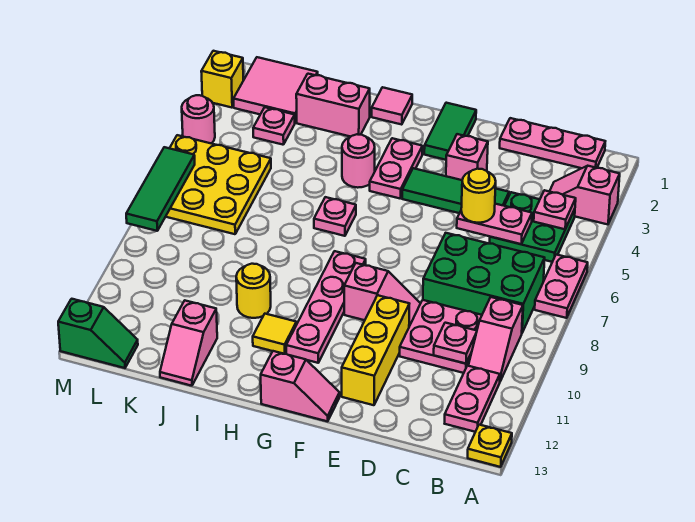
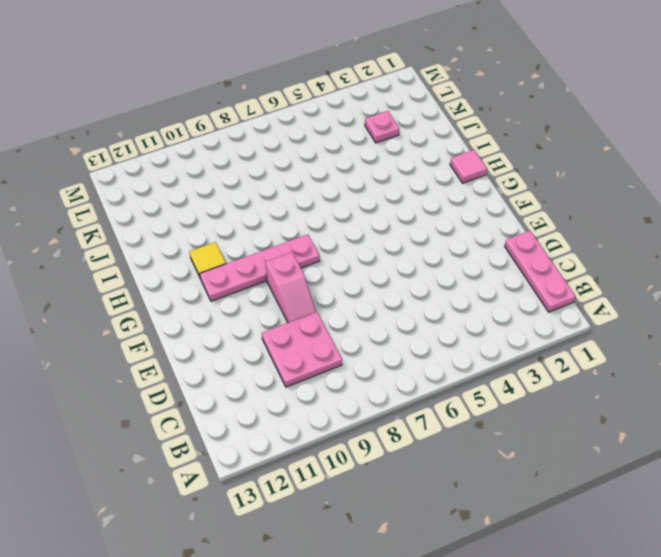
none -> pink slope A3:B3 level 1 top A
none -> pink plate A6:A7 level 1
none -> yellow plate A13 level 1
none -> green plate B4:C5 level 1

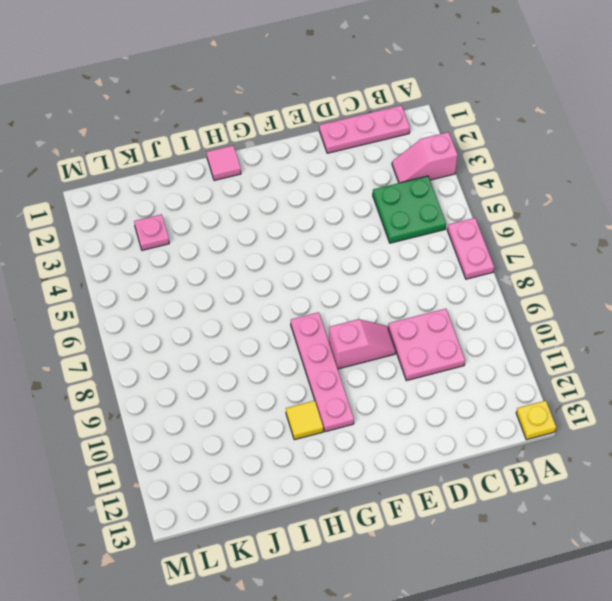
none -> green brick B7:D8 level 1
none -> pink slope B9:B10 level 1 top 9
none -> pink plate B11:B12 level 1
none -> green tile D4:F4 level 1

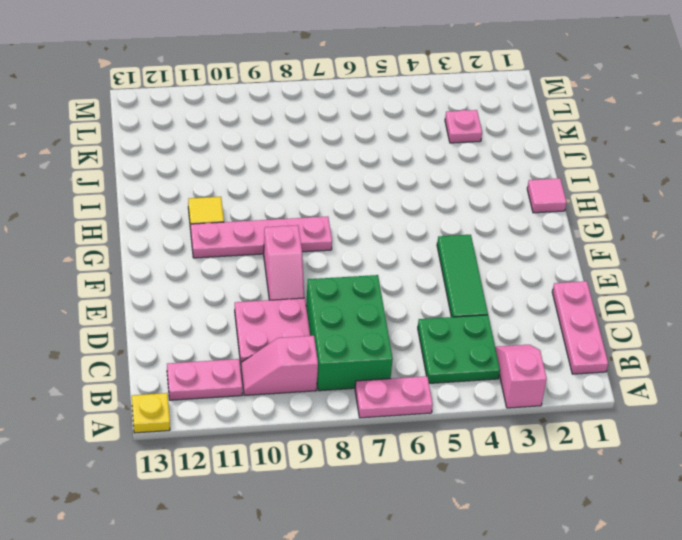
none -> pink brick E3 level 1
none -> yellow brick E10:E12 level 1
none -> green tile F1:F2 level 1
none -> pink slope F13:G13 level 1 top G

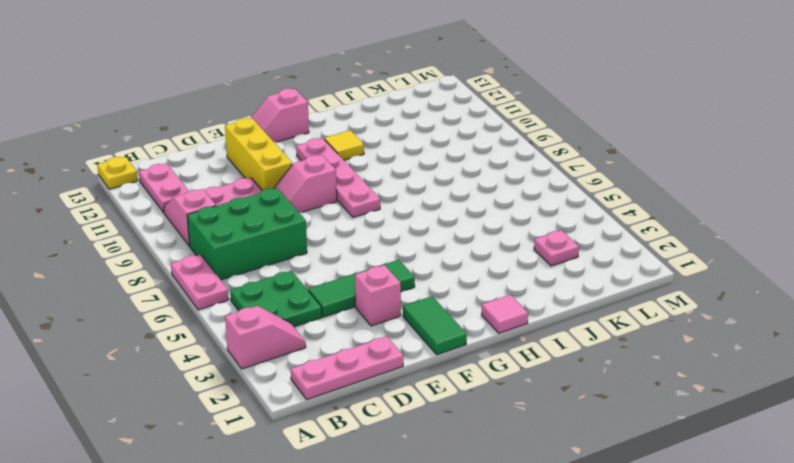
none -> pink plate G3:G4 level 1
none -> pink round brick H4 level 1
none -> pink plate H6 level 1
none -> pink brick I2:J2 level 1

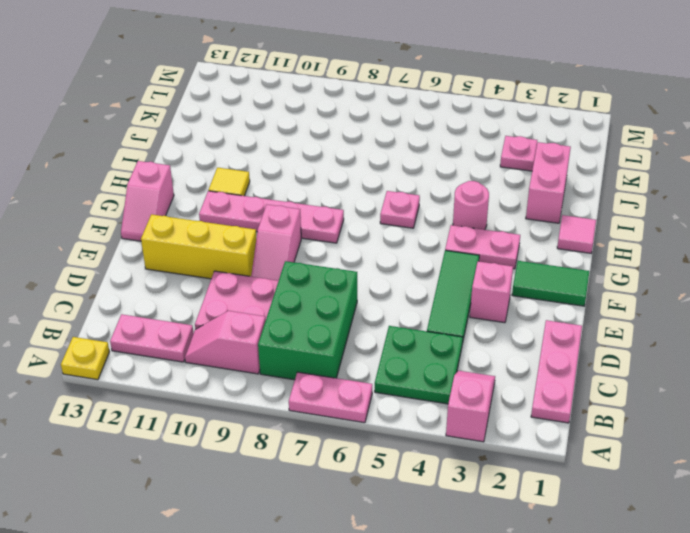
none -> yellow round brick I10 level 1
none -> pink slope J12:J13 level 1 top 12
none -> pink tile K1:L2 level 1
none -> yellow plate K5:M7 level 1

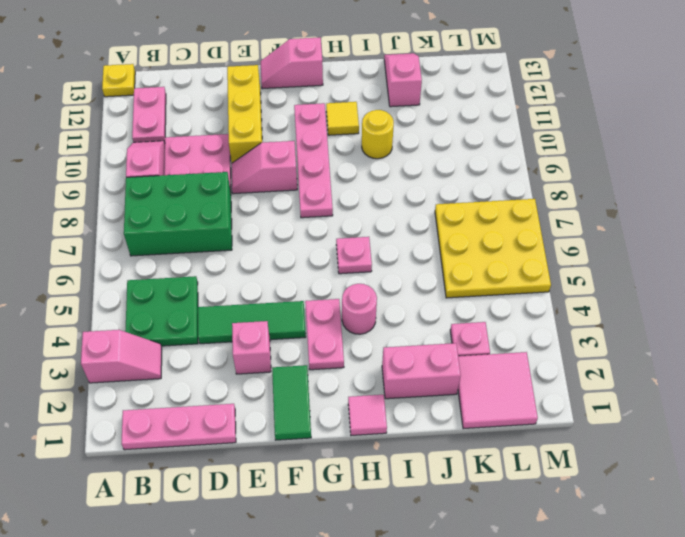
none -> pink plate A6:A7 level 1
none -> green slope L13:M13 level 1 top M
none -> yellow brick M2 level 1
none -> pink round brick M4 level 1

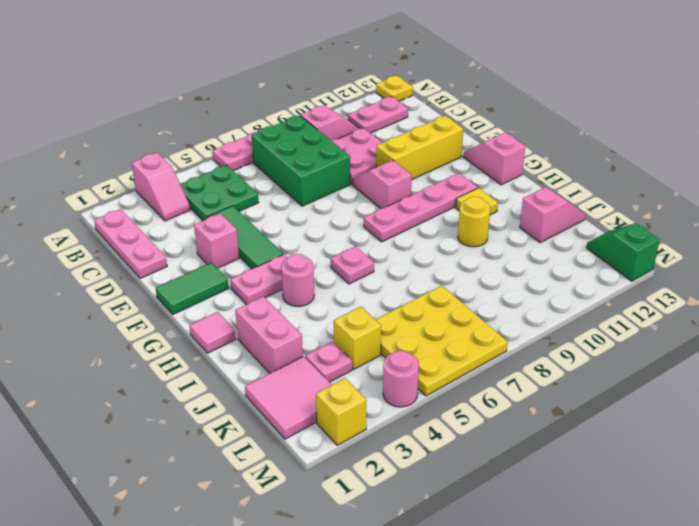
yellow brick K4 level 1 -> none
none -> pink plate B4 level 2
none -> pink plate C5:D5 level 2
none -> pink plate C10 level 2
none -> green tile M6:M8 level 2

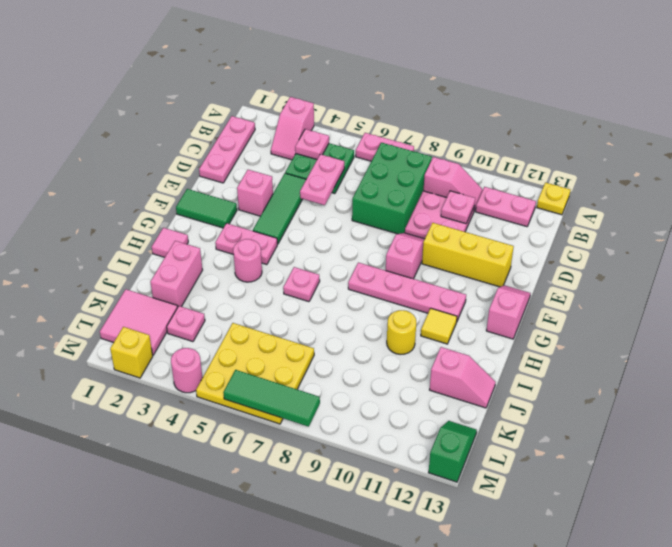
none -> yellow round brick D5 level 3

